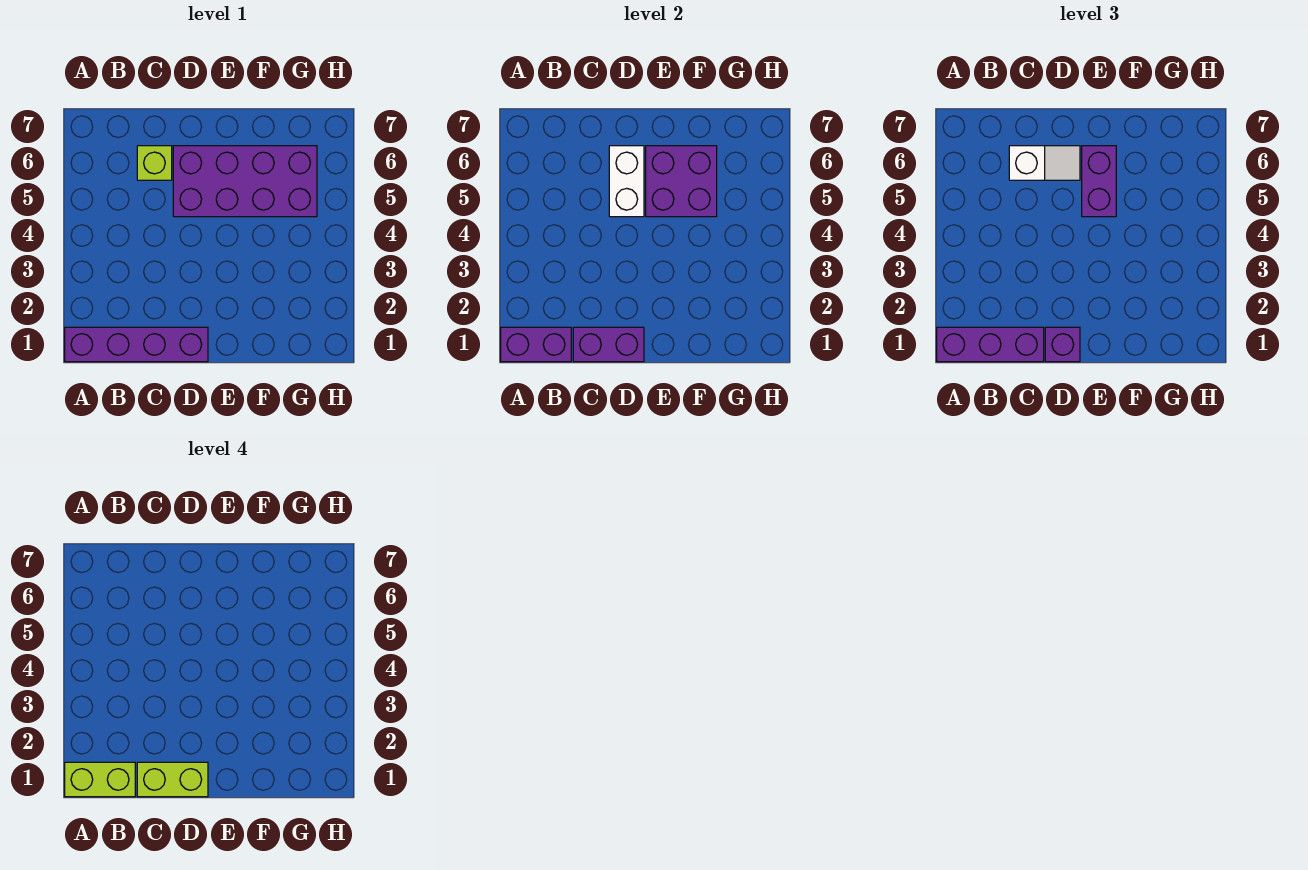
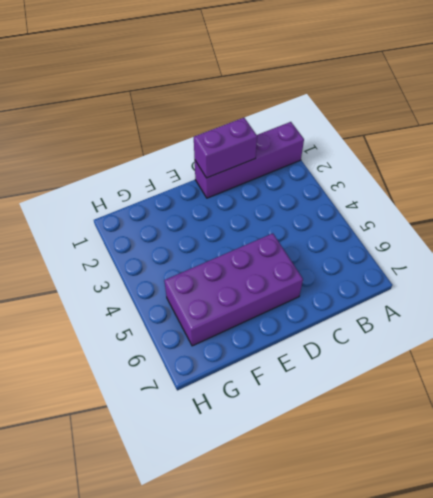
none -> lime brick C6 level 1
none -> purple brick A1:B1 level 2
none -> white brick D5:D6 level 2

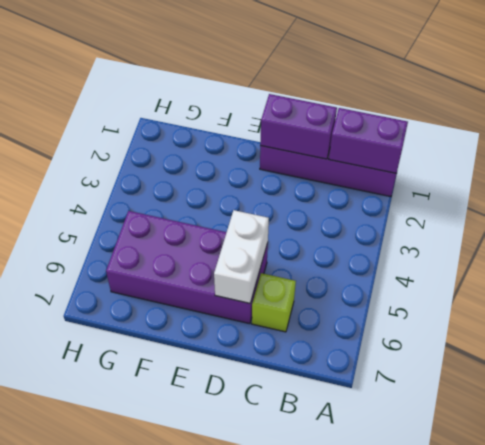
none -> purple brick E5:F6 level 2
none -> purple brick A1:C1 level 3
none -> white slope C6:D6 level 3 top C

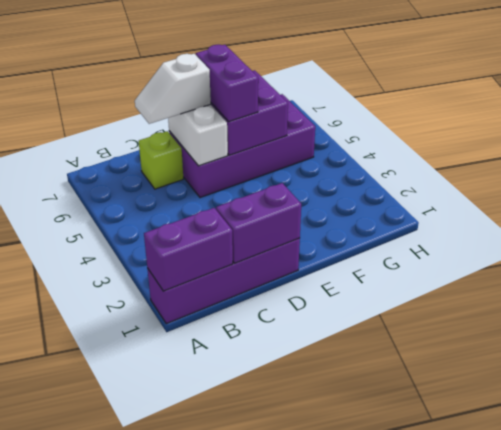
white slope C6:D6 level 3 top D -> white slope C6:D6 level 3 top C
none -> purple brick A1:C1 level 3
none -> purple brick D1 level 3
none -> lime brick A1:B1 level 4

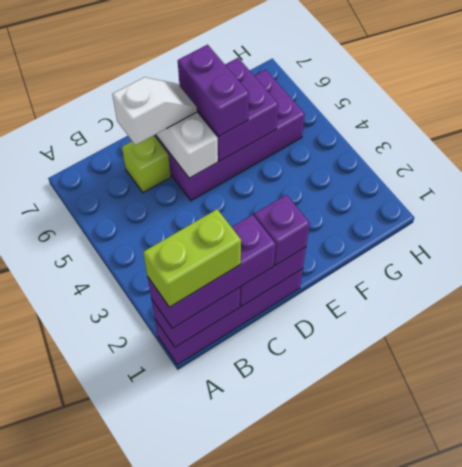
none -> lime brick C1:D1 level 4

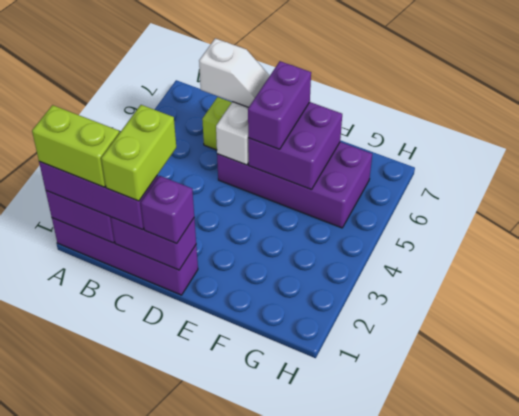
lime brick C1:C2 level 4 -> lime brick C1:D1 level 4

